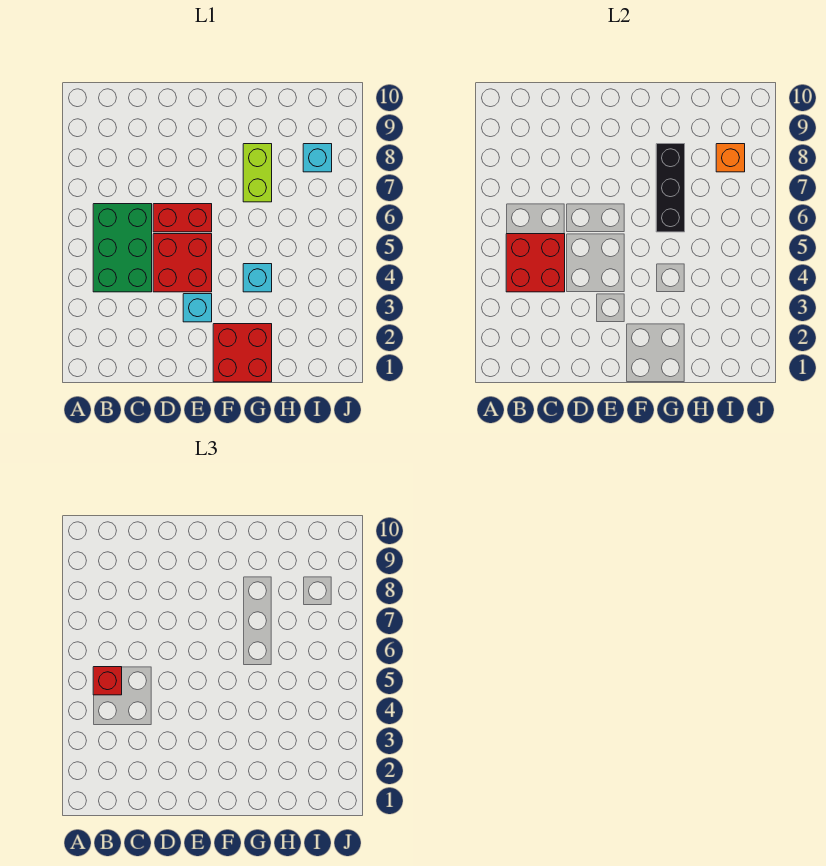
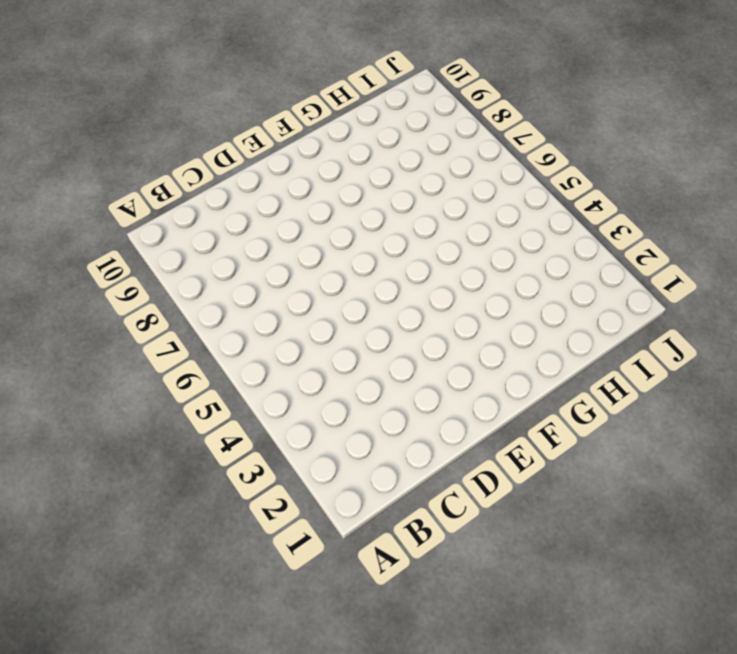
none -> green brick B4:C6 level 1
none -> red brick D4:E5 level 1
none -> red brick D6:E6 level 1

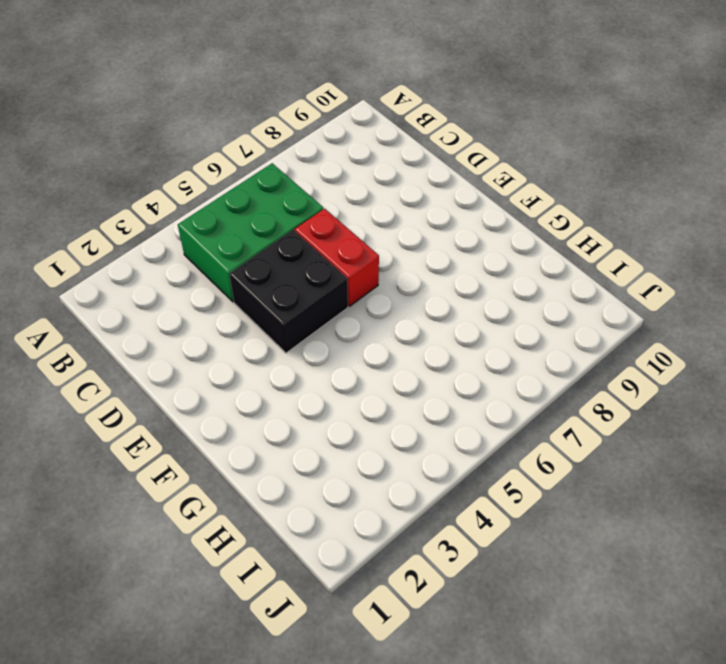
black brick D4:E5 level 1 -> red brick D4:E5 level 1
none -> cyan brick E3 level 1
none -> red brick F1:G2 level 1
none -> cyan brick G4 level 1

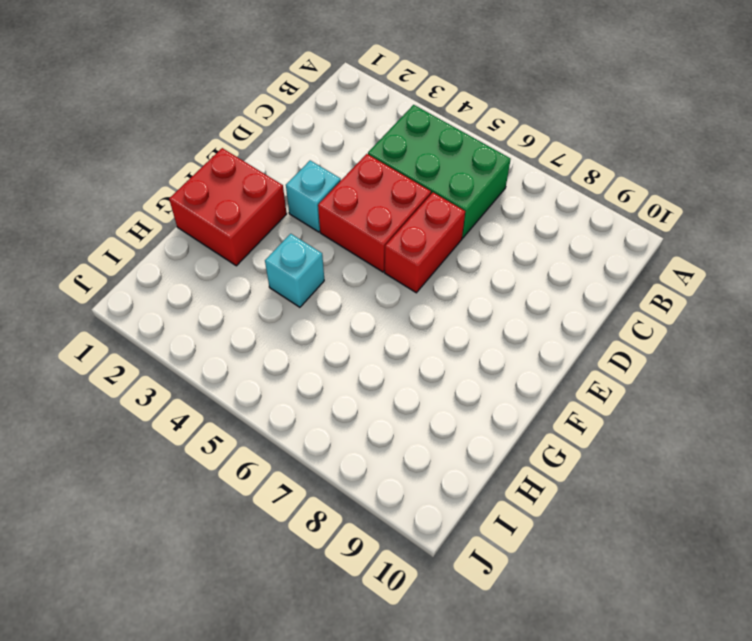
none -> lime brick G7:G8 level 1
none -> cyan brick I8 level 1
none -> red brick B4:C5 level 2

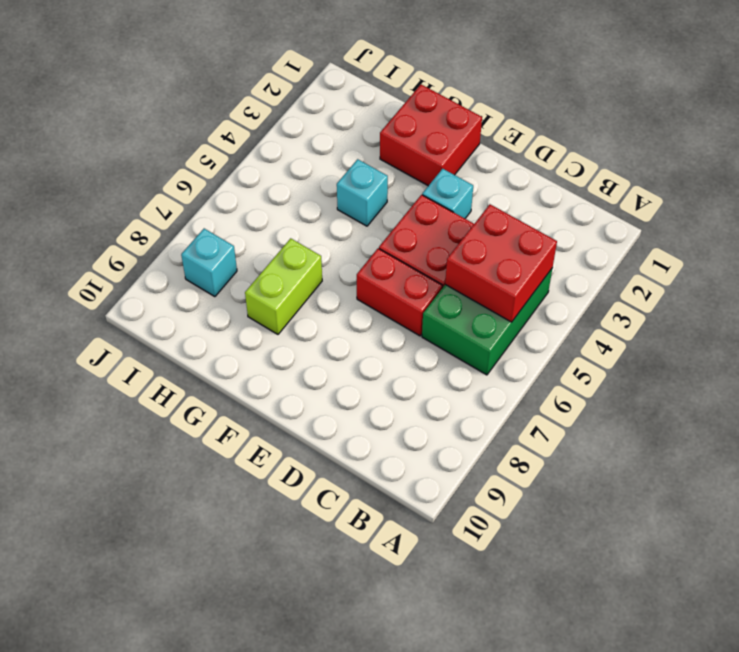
none -> black brick G6:G8 level 2
none -> orange brick I8 level 2
none -> red brick B5 level 3

